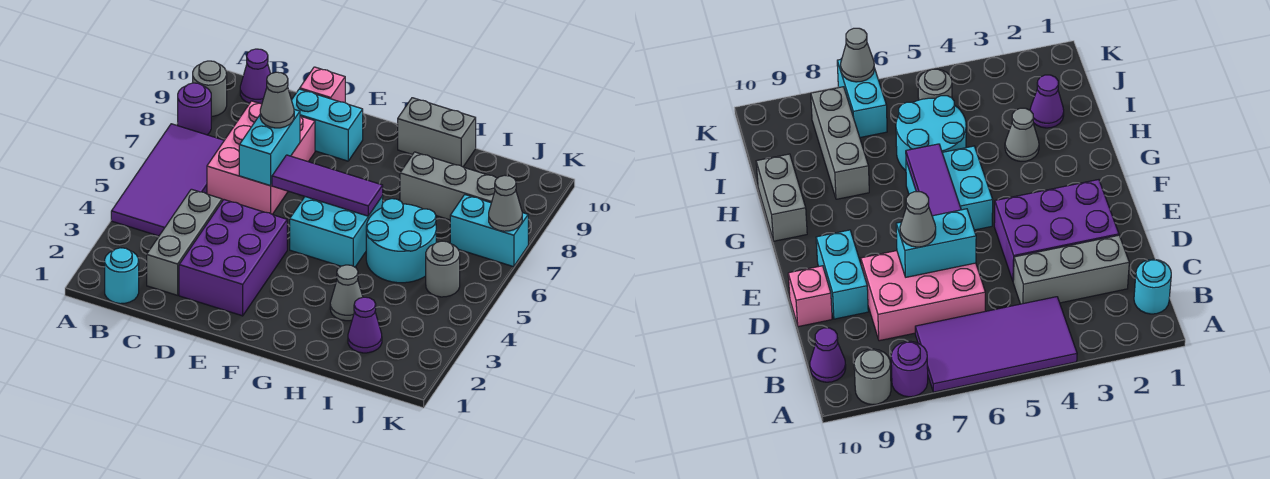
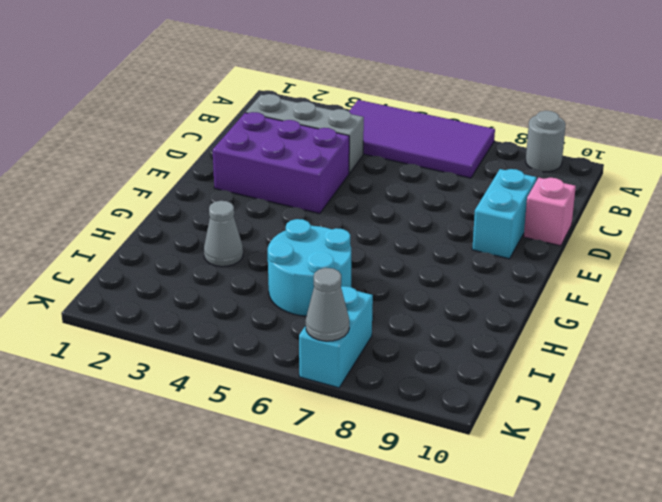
none -> purple round brick A8 level 1
none -> cyan round brick B1 level 1
none -> purple cone B10 level 1

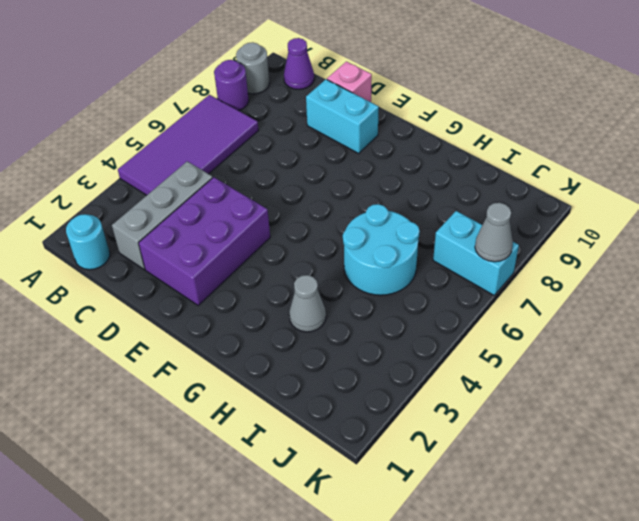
none -> pink brick C6:D8 level 1
none -> cyan brick F5:G6 level 1
none -> grey brick G10:H10 level 1

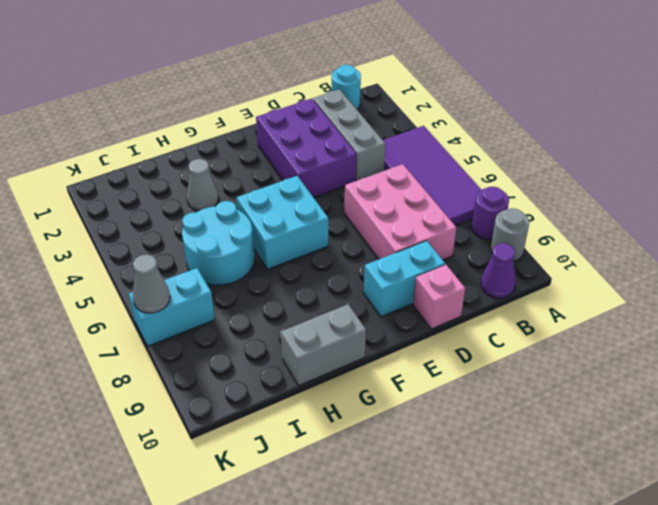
none -> grey brick H8:J8 level 1
none -> purple cone I2 level 1
none -> grey round brick J5 level 1

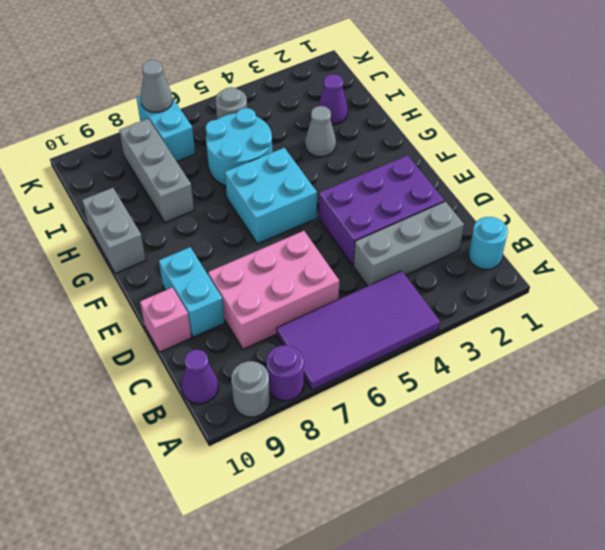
none -> cyan brick D6:D7 level 2
none -> purple tile E6:G6 level 2
none -> grey cone D7 level 3

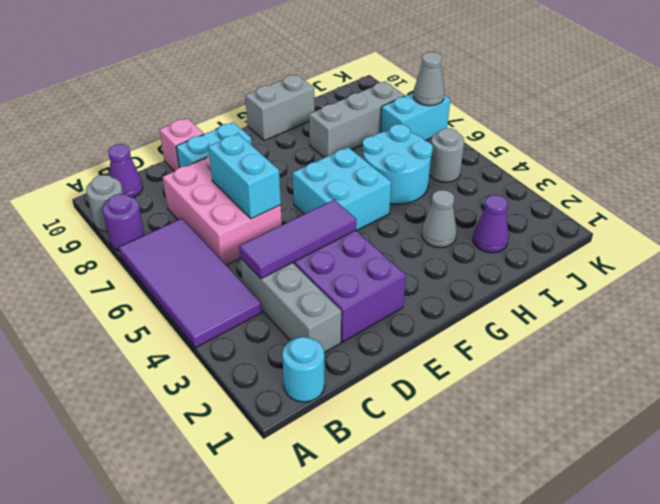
purple tile C4:E4 level 2 -> purple tile E6:G6 level 2
none -> grey cone D7 level 3

